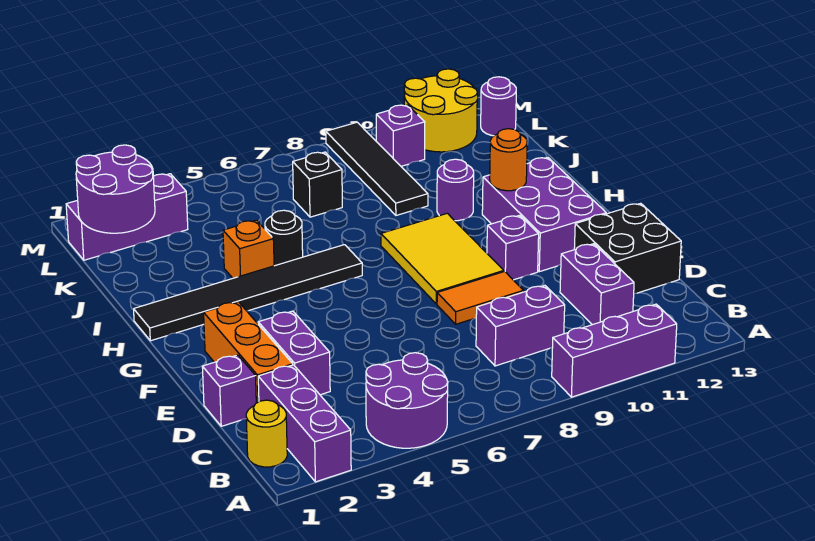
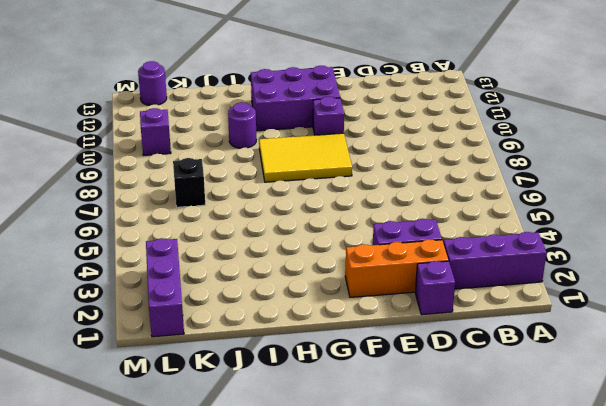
none -> purple round brick A4:B5 level 1
none -> purple brick A9:A11 level 1
none -> yellow round brick B1 level 1

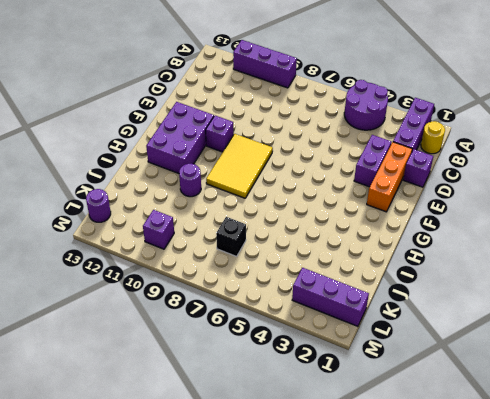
none -> purple brick C8:C9 level 1
none -> purple brick C11:D11 level 1
none -> black brick D12:E13 level 1

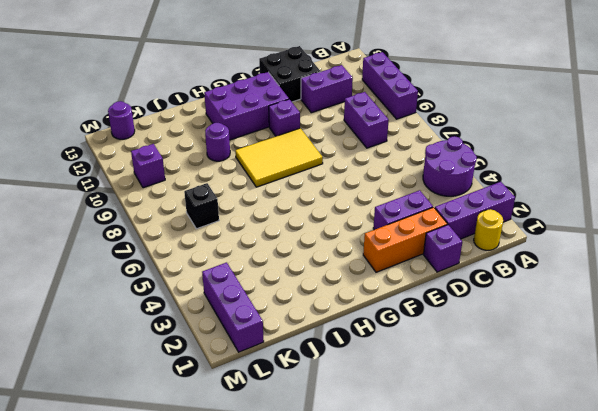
none -> orange tile E8:E9 level 1
none -> black tile H1:H6 level 1
none -> orange brick I4 level 1

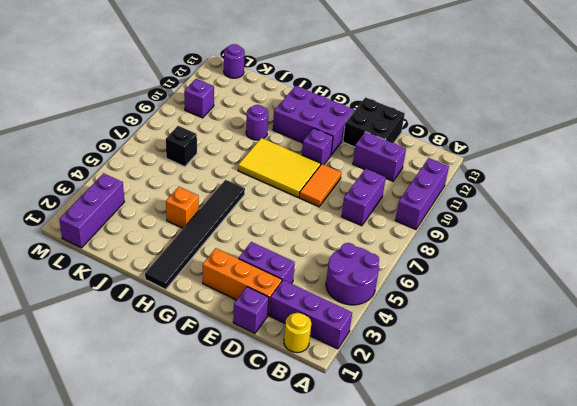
none -> black round brick I5 level 1
none -> black tile J9:M9 level 1
none -> yellow round brick L11:M12 level 1

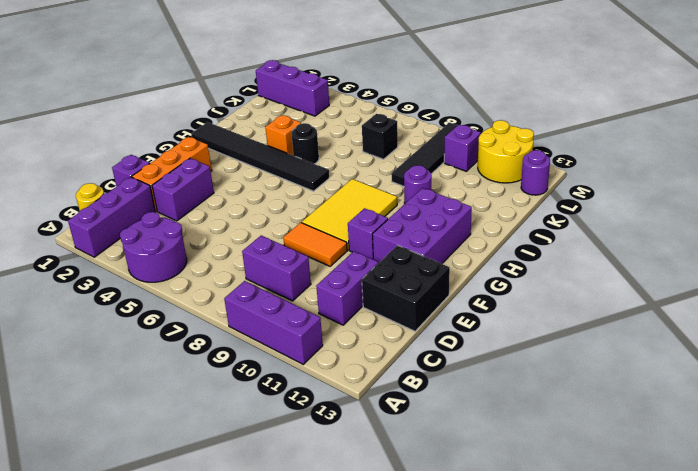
none -> orange round brick H11 level 2
none -> purple round brick K1:L2 level 2

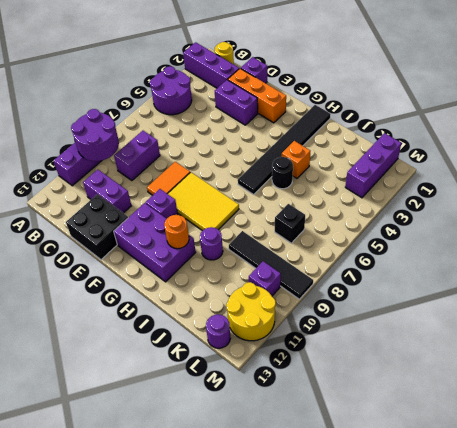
purple round brick A9:B10 level 2 -> purple round brick K1:L2 level 2

